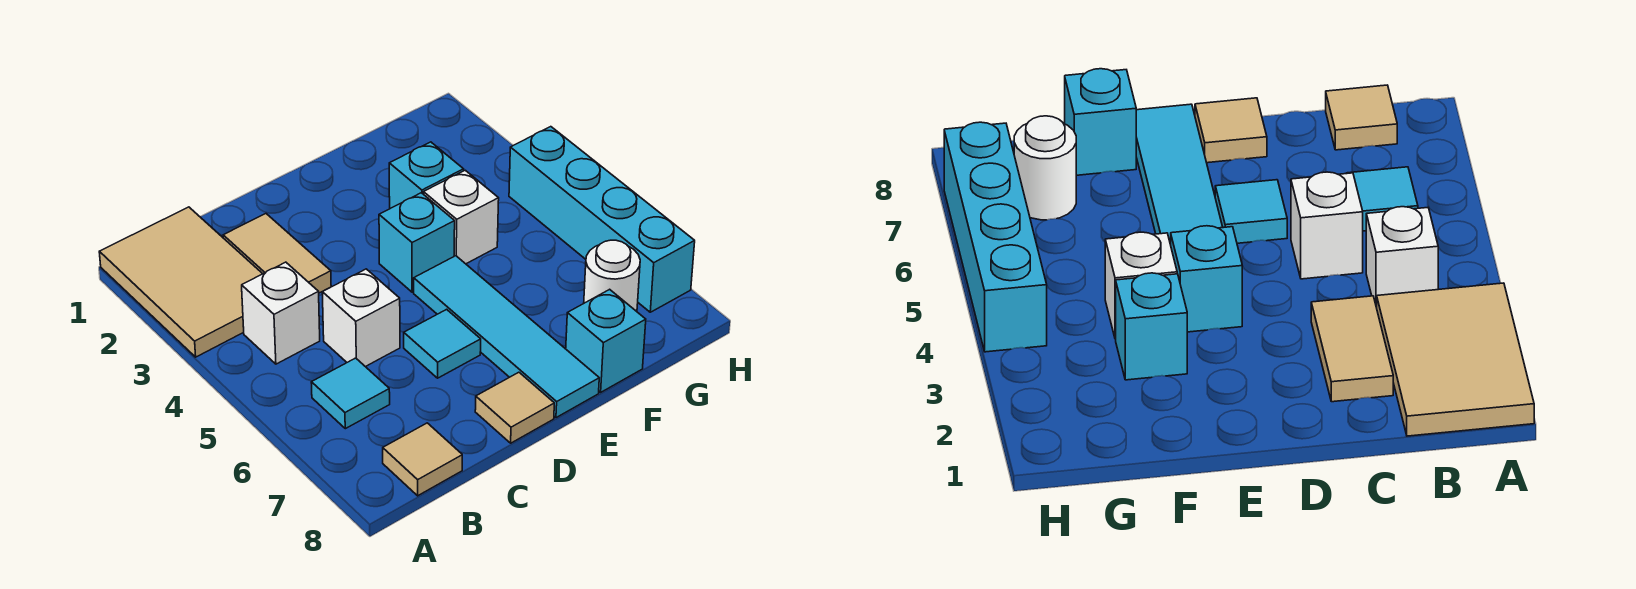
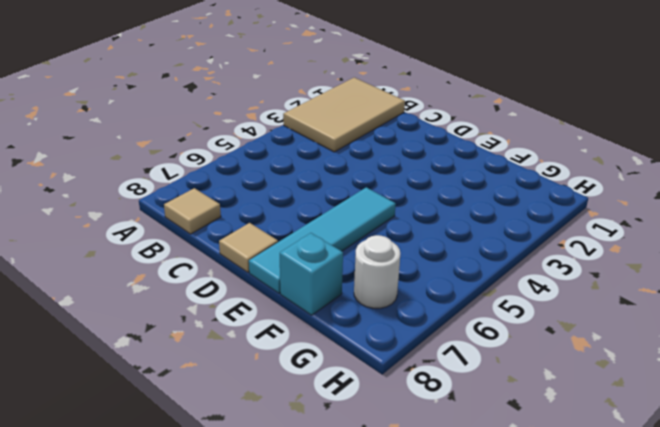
none -> white brick B4 level 1
none -> cyan tile B6 level 1
none -> tan tile C2:C3 level 1

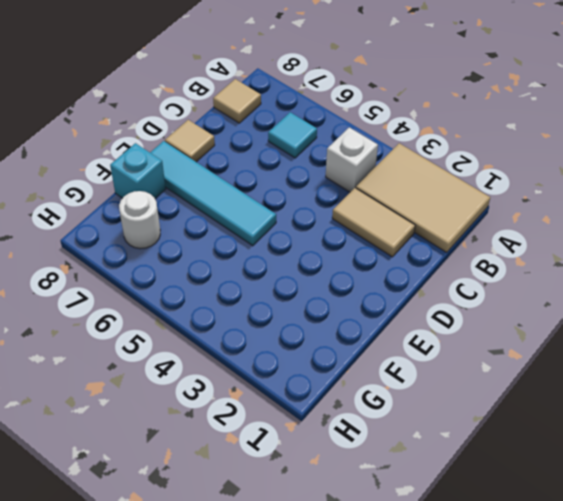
none -> white brick C5 level 1
none -> cyan tile D6 level 1
none -> cyan brick E4 level 1

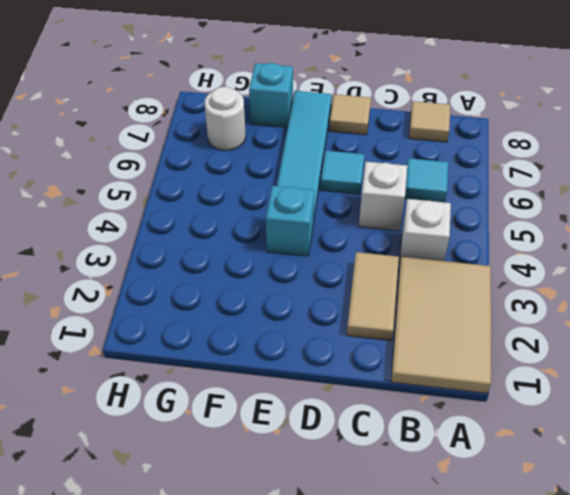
none -> cyan brick F3 level 1
none -> white brick F4 level 1
none -> cyan brick H4:H7 level 1

